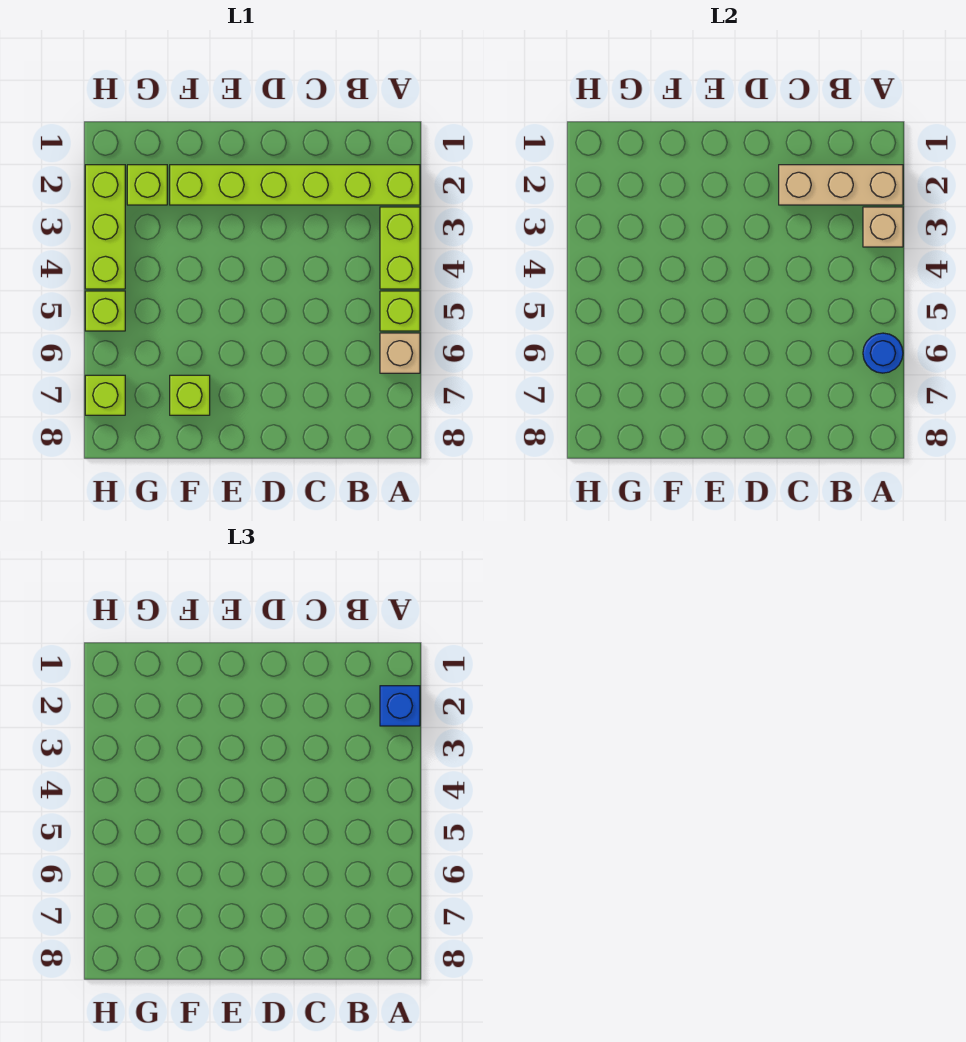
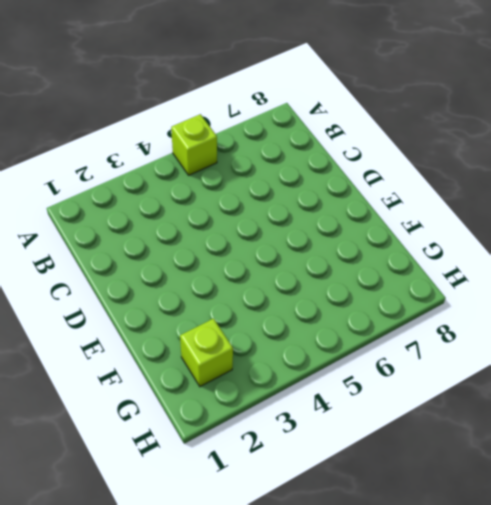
none -> lime brick A2:F2 level 1
none -> lime brick A3:A4 level 1
none -> tan brick A6 level 1

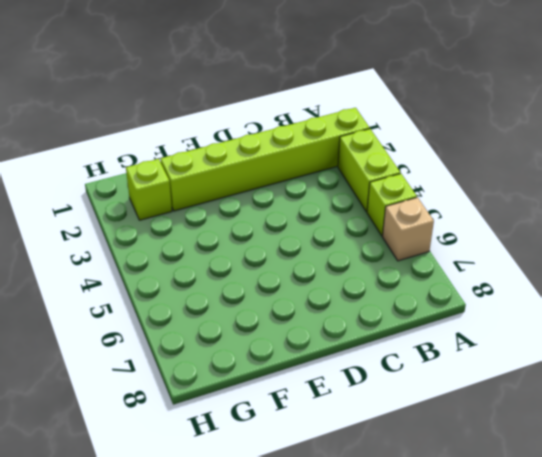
none -> lime brick F7 level 1
none -> lime brick H2:H4 level 1
none -> lime brick H5 level 1

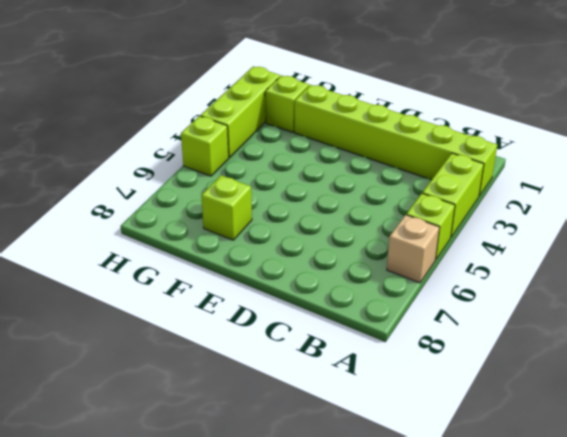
none -> lime brick H7 level 1
none -> tan brick A2:C2 level 2
none -> tan brick A3 level 2

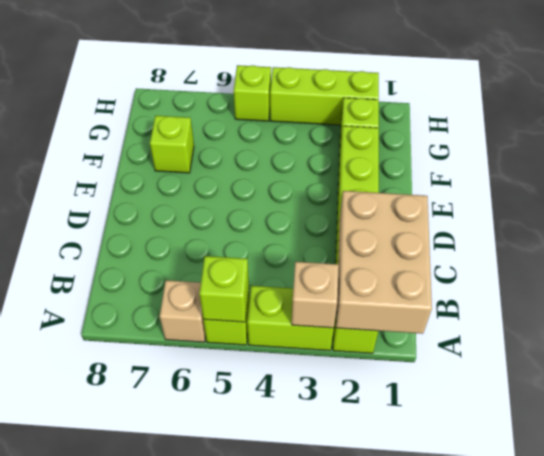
tan brick A1:C2 level 2 -> tan brick A2:C2 level 2
lime brick A5 level 2 -> lime brick H7 level 1
none -> blue round brick A6 level 2
none -> blue brick A2 level 3

